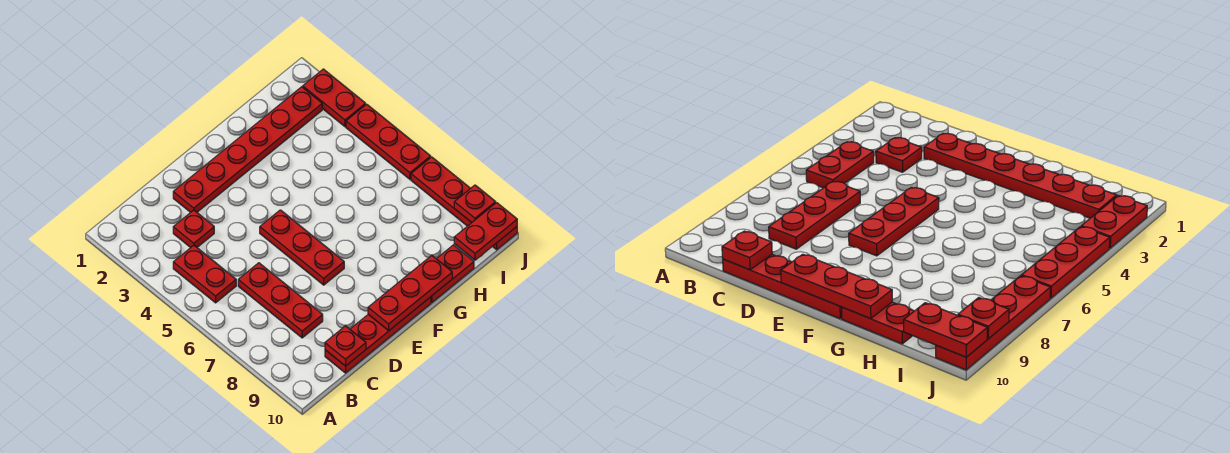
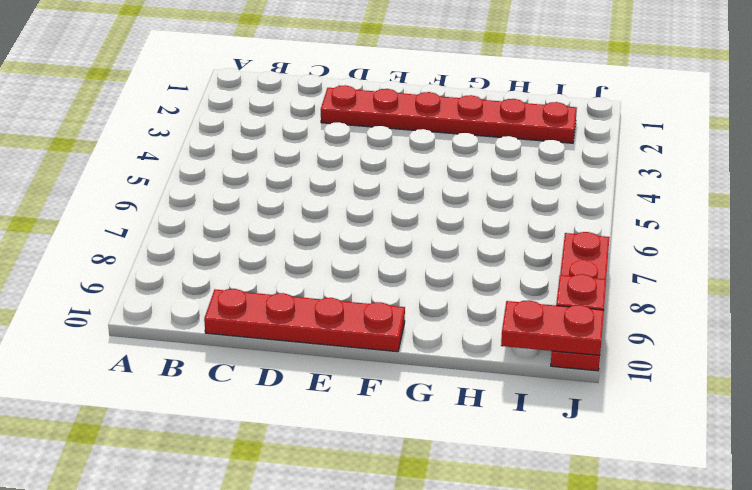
none -> red plate B4:B5 level 1
none -> red plate C3 level 1
none -> red plate C6:C8 level 1

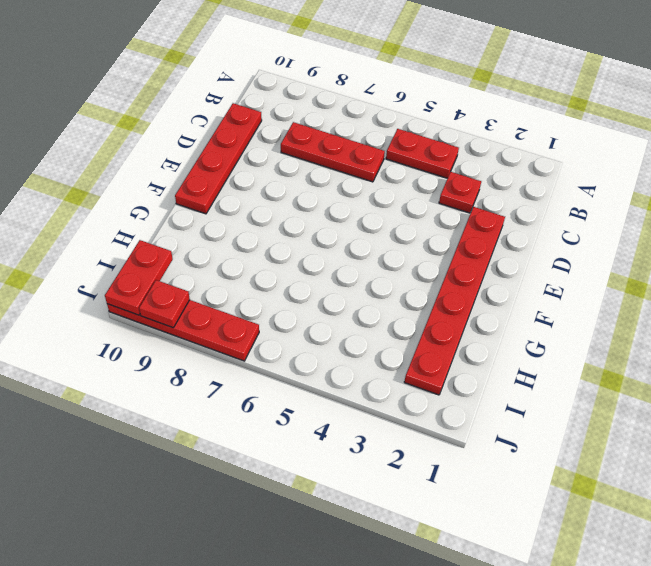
none -> red plate E5:E7 level 1
none -> red plate G10:H10 level 1
none -> red plate J2:J3 level 1

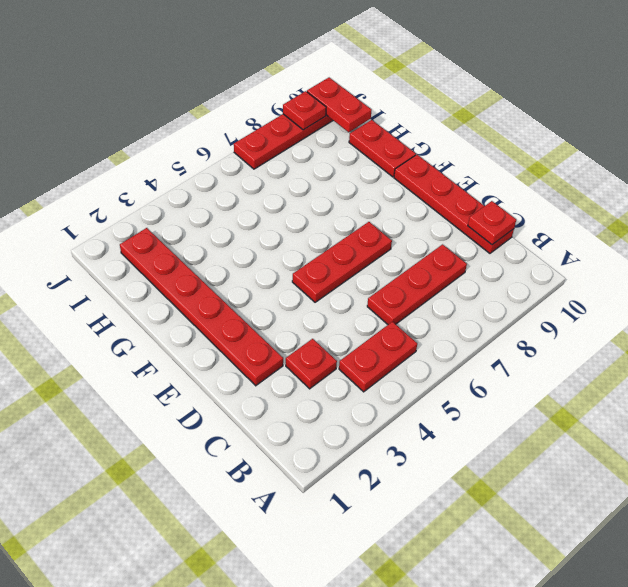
none -> red plate J2:J3 level 1
none -> red plate J4:J6 level 1
none -> red plate E10:G10 level 2

